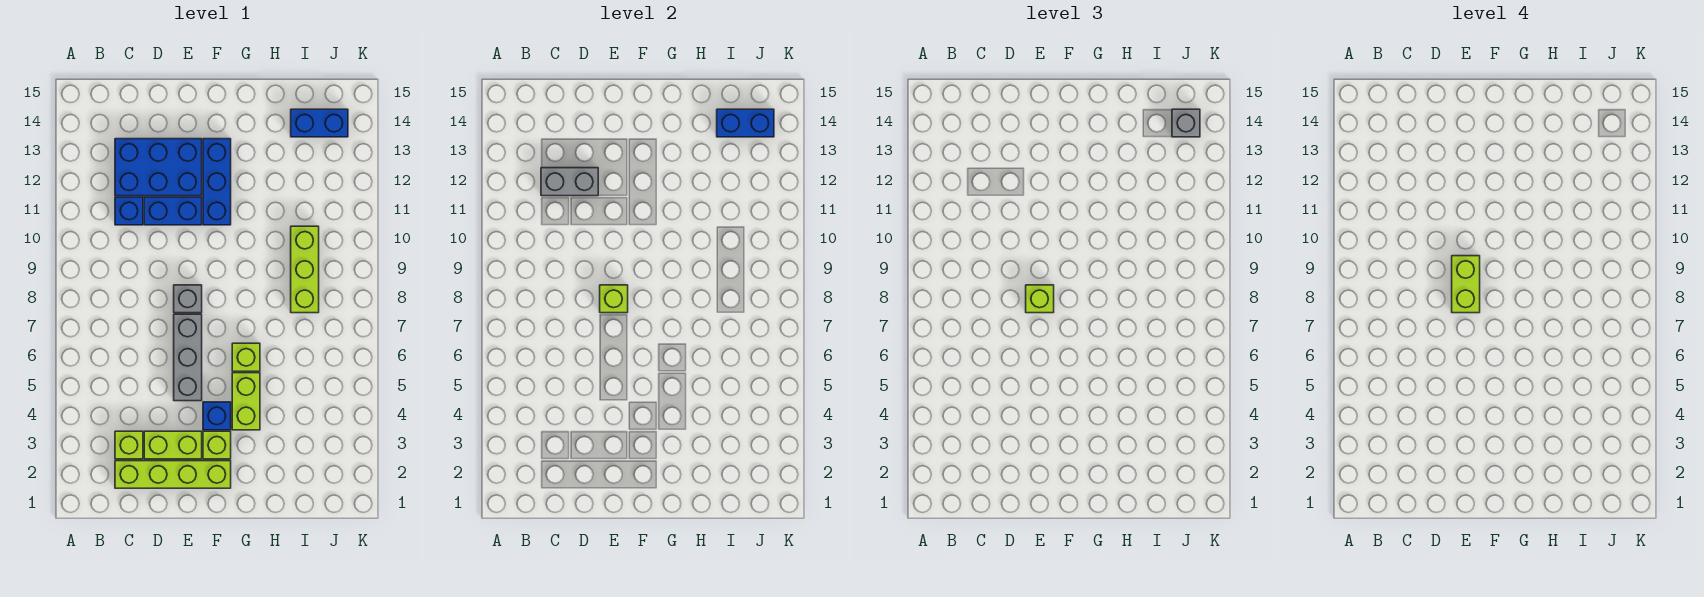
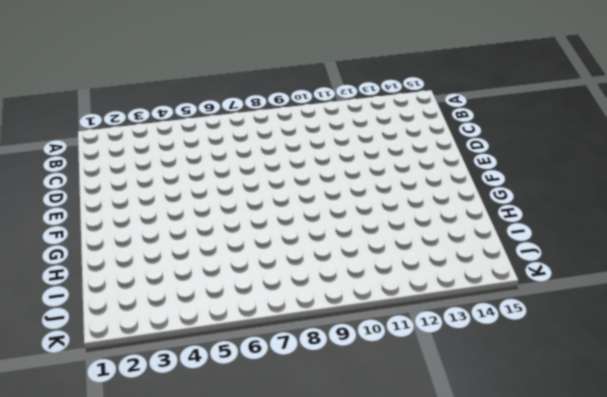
none -> lime brick C2:F2 level 1
none -> lime brick C3 level 1
none -> blue brick C11 level 1

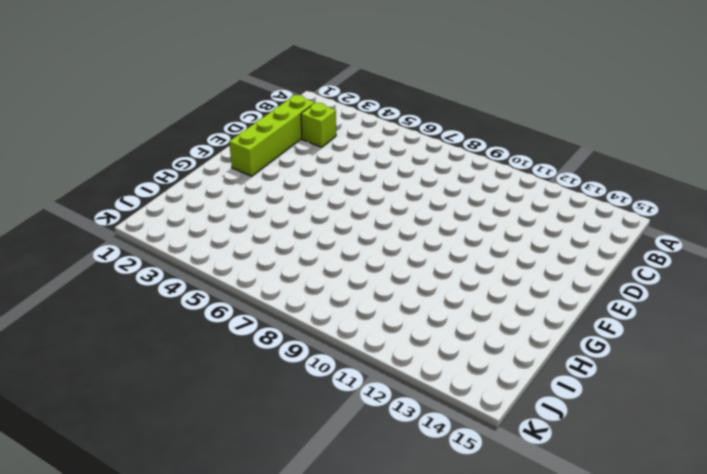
none -> blue brick C11 level 1
none -> blue brick C12:E13 level 1
none -> lime brick D3:E3 level 1

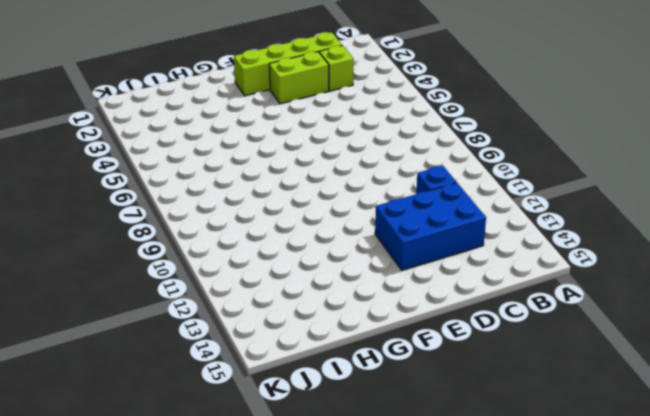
none -> blue brick D11:E11 level 1
none -> grey brick E5:E7 level 1
none -> grey brick E8 level 1

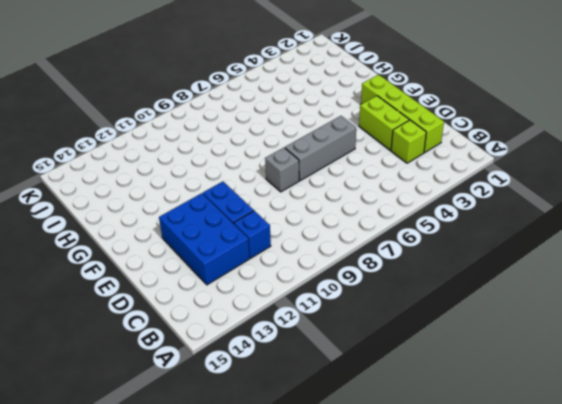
none -> lime brick F3 level 1
none -> blue brick F4 level 1
none -> blue brick F11:F13 level 1

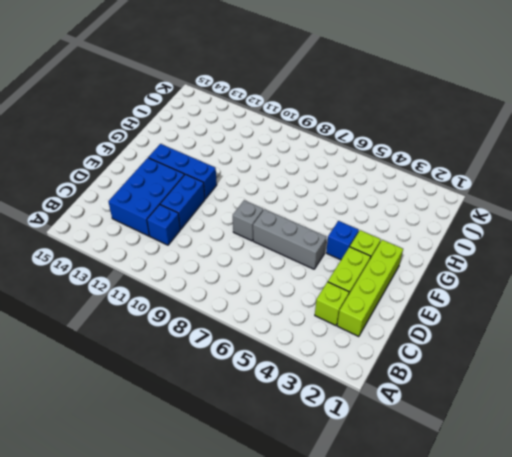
none -> lime brick G4:G5 level 1
none -> lime brick G6 level 1
none -> lime brick I8:I10 level 1

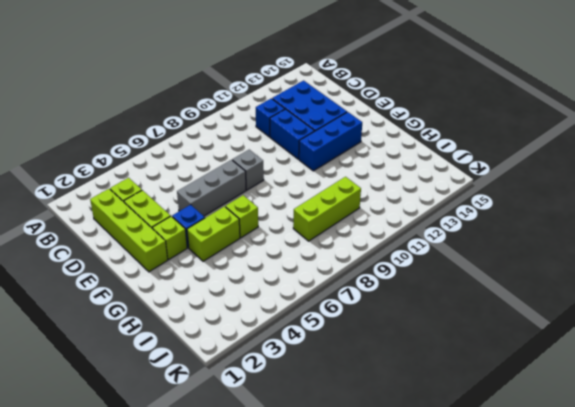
none -> blue brick I14:J14 level 1
none -> grey brick C12:D12 level 2
none -> lime brick E8 level 2

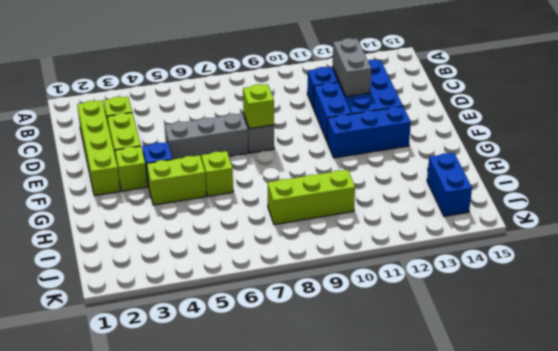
none -> blue brick I14:J14 level 2
none -> lime brick E8 level 3
none -> grey brick J14 level 3

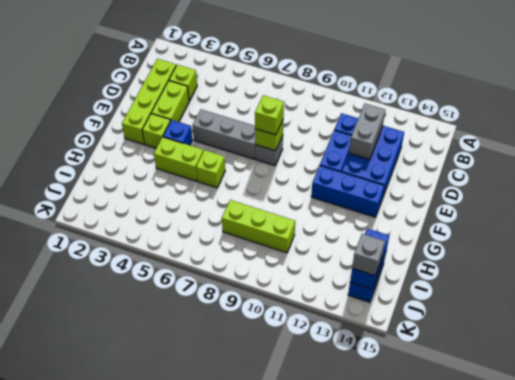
none -> lime brick E8:E9 level 4

